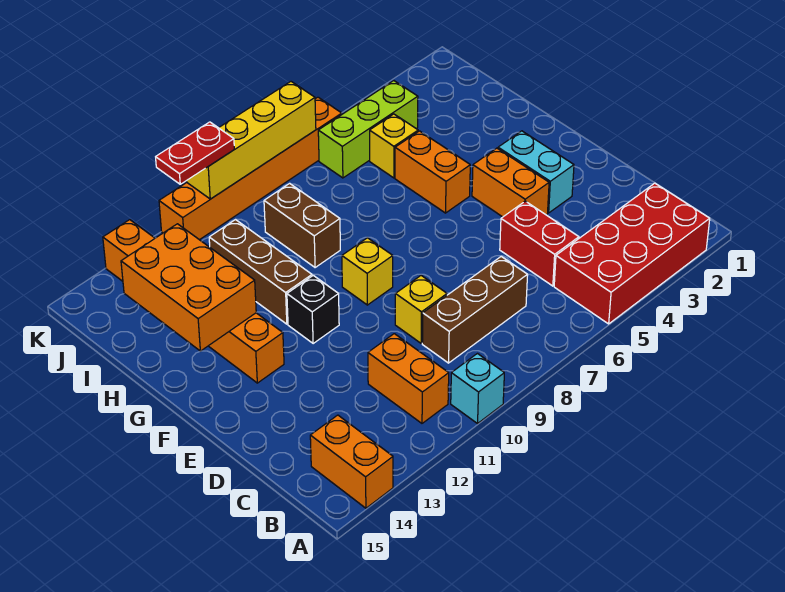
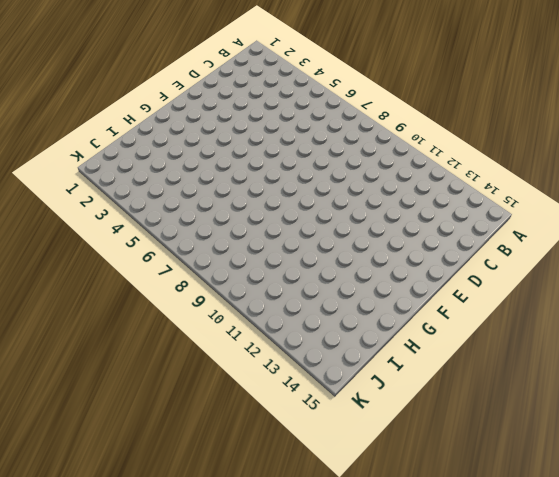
none -> red brick A2:B5 level 1
none -> cyan brick A10 level 1
none -> orange brick A14:B14 level 1

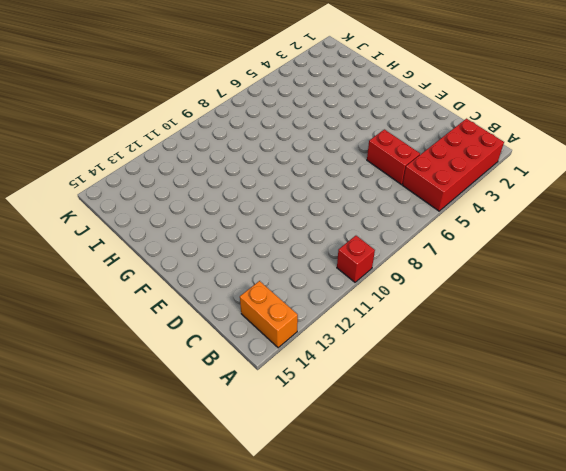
red brick A10 level 1 -> cyan brick A10 level 1
none -> orange brick B11:C11 level 1
none -> brown brick C7:C9 level 1
none -> yellow brick D9 level 1

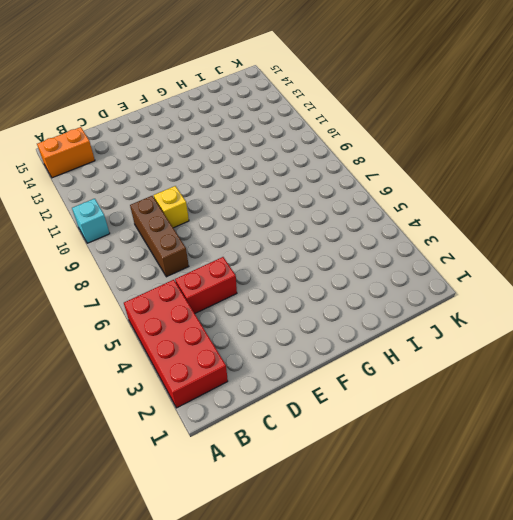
none -> orange brick B11:C11 level 1
none -> cyan brick E3:F3 level 1
none -> orange brick E4:F4 level 1

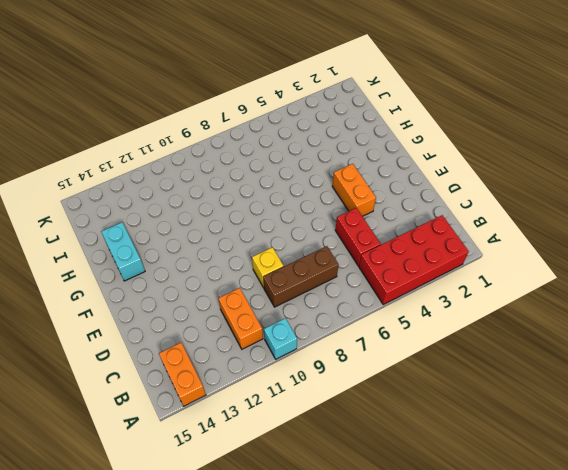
cyan brick G14:H14 level 1 -> cyan brick E3:F3 level 1
none -> yellow brick F9 level 1
none -> black brick F11 level 1
none -> orange brick F13:K13 level 1

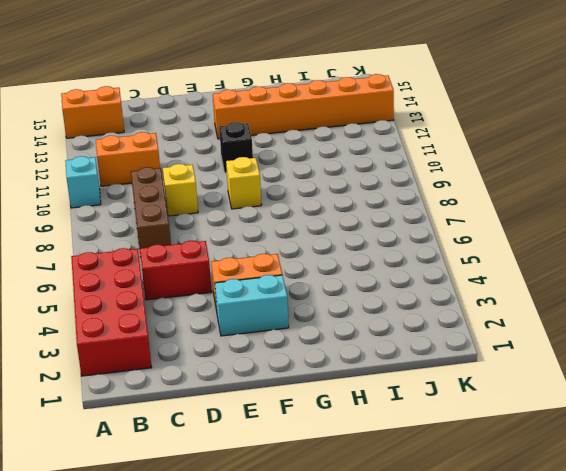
none -> orange brick G5:H5 level 1
none -> brown brick G11:I11 level 1
none -> brown brick H9:I9 level 1

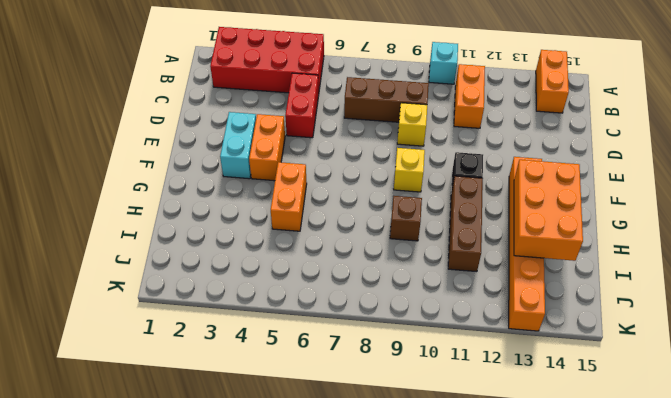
brown brick H9 level 1 -> brown brick H9:I9 level 1
none -> yellow brick I5 level 1
none -> lime brick J4:J6 level 1
none -> orange brick K6:K11 level 1

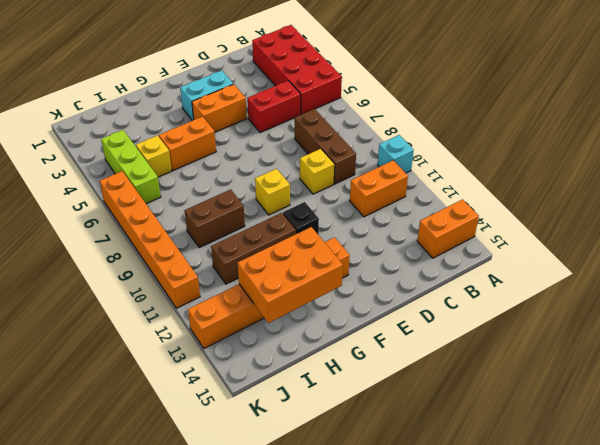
none -> yellow brick K7:K10 level 2
none -> red plate K10:K11 level 3

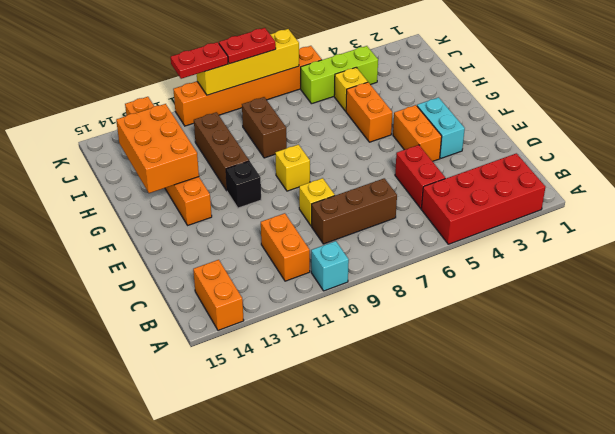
red plate K8:K9 level 3 -> none

